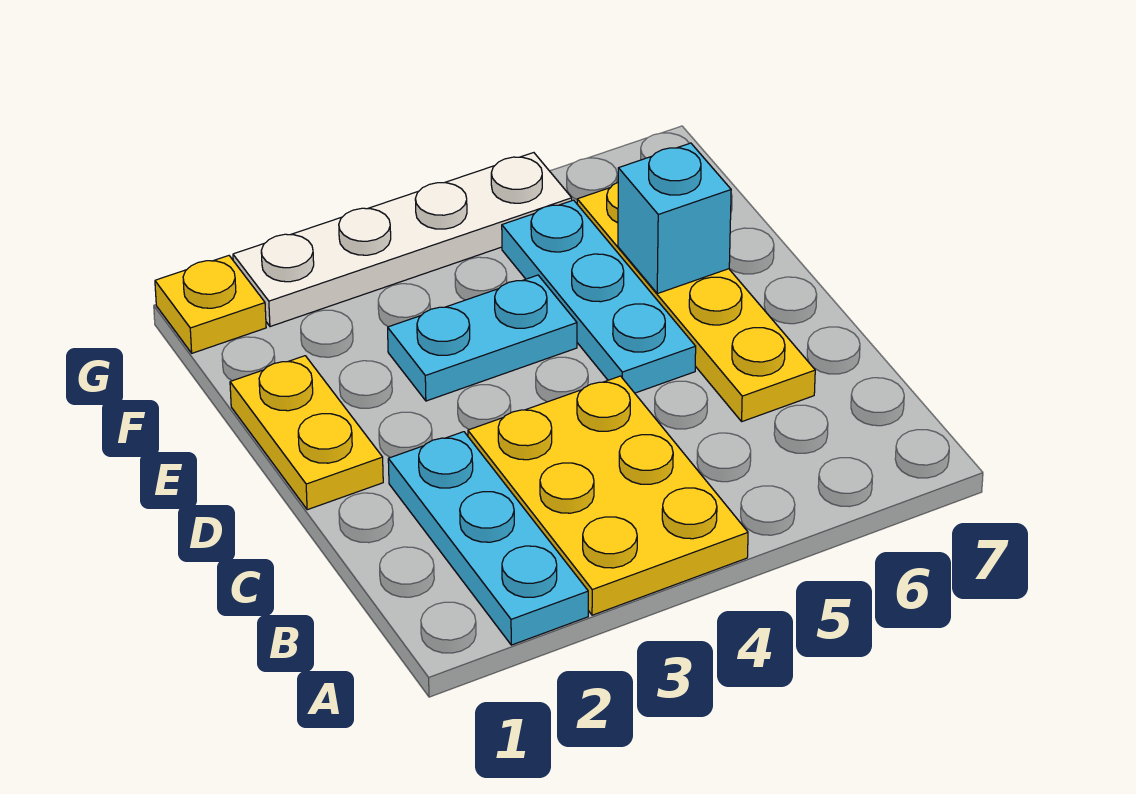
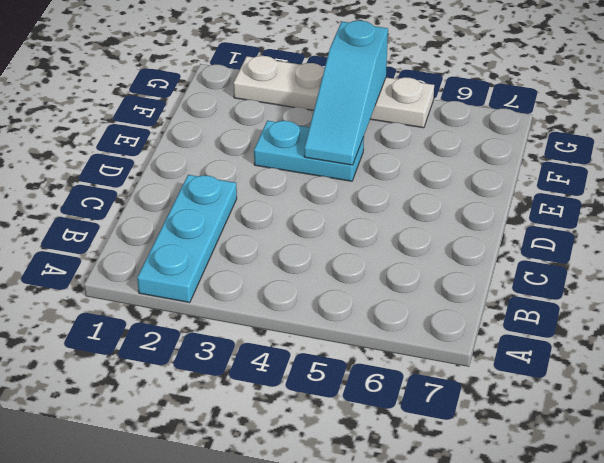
cyan slope E4:G4 level 2 top G -> none
none -> yellow plate A3:C4 level 1
none -> yellow plate C6:F6 level 1

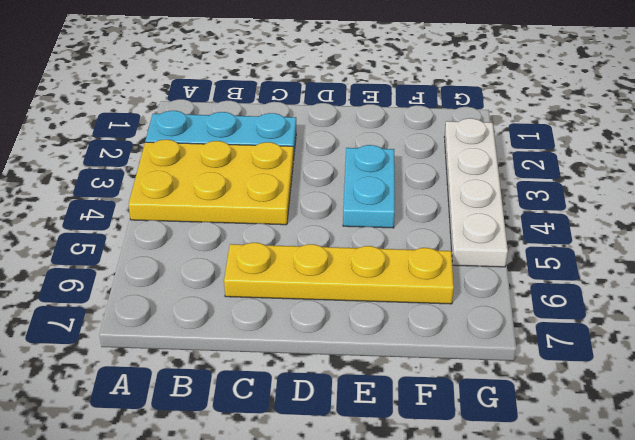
none -> yellow plate D1:E1 level 1
none -> cyan plate D5:F5 level 1

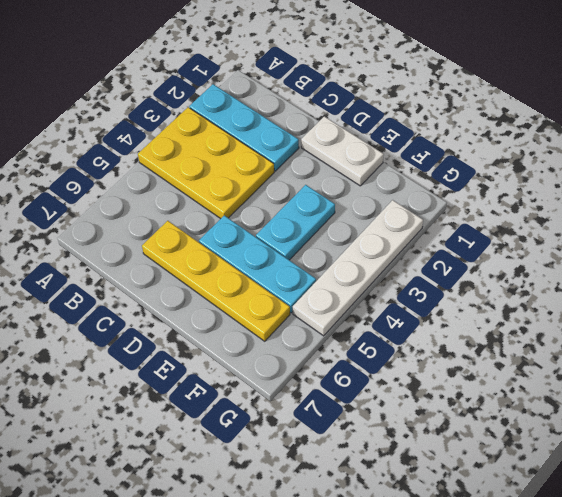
white plate D1:E1 level 1 -> yellow plate D1:E1 level 1
none -> yellow plate G1 level 1
none -> cyan brick E6 level 2

